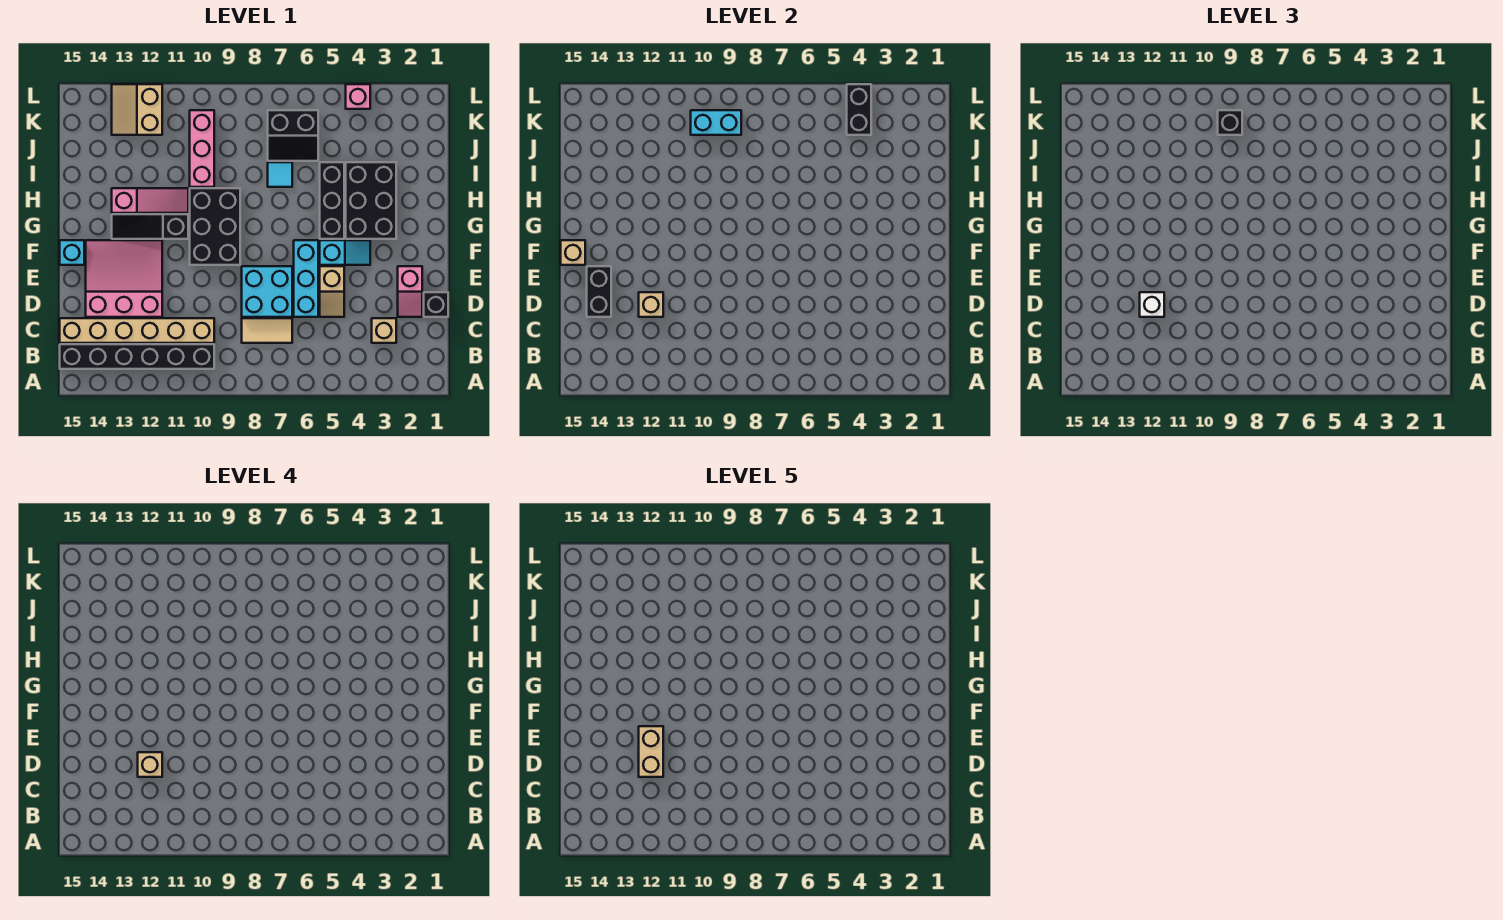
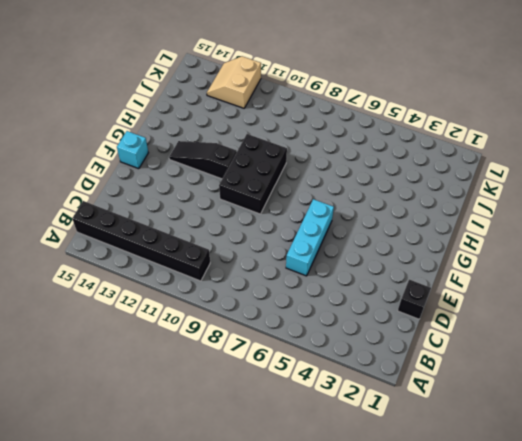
none -> tan brick C3 level 1
none -> tan tile C7:C8 level 1
none -> tan brick C10:C15 level 1
none -> pink slope D2:E2 level 1 top E

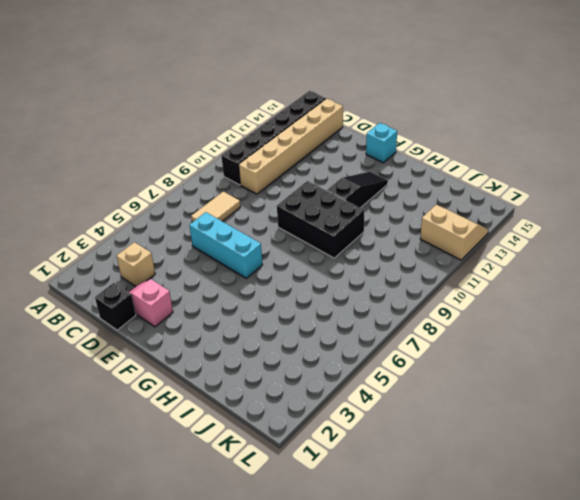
none -> tan slope D5:E5 level 1 top E
none -> cyan brick D7:E8 level 1
none -> pink slope D12:F14 level 1 top D
none -> cyan slope F4:F5 level 1 top 5

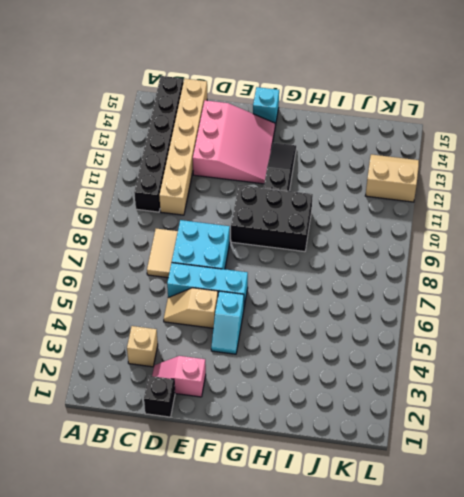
none -> black brick G3:I4 level 1
none -> black brick G5:I5 level 1
none -> pink slope H11:H13 level 1 top 13
none -> cyan tile I7 level 1

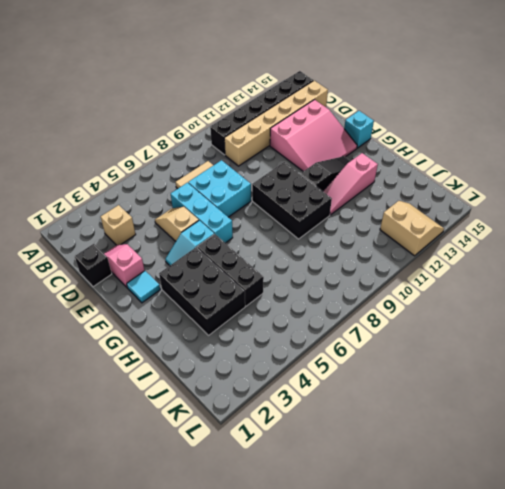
cyan tile F2 level 1 -> cyan tile I7 level 1
none -> pink brick I10:K10 level 1
none -> black slope J6:K7 level 1 top K
none -> pink brick L4 level 1
none -> tan brick D12 level 2

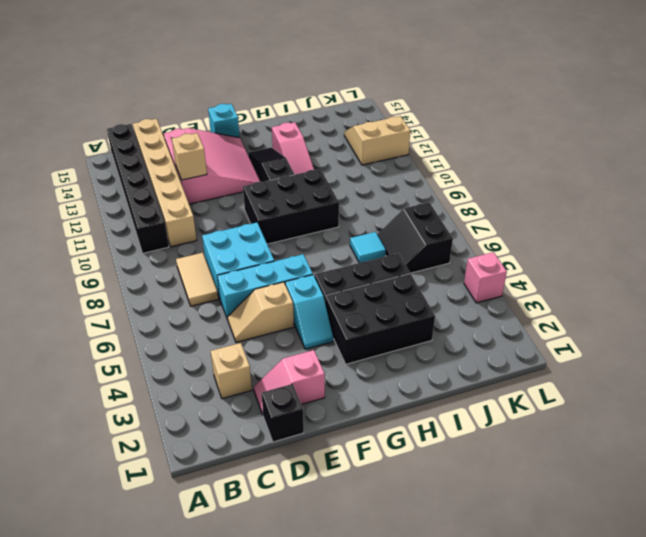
none -> pink brick I10:K10 level 1
none -> black brick D14:E14 level 2
none -> tan brick F15 level 2
none -> black brick K4:L4 level 2

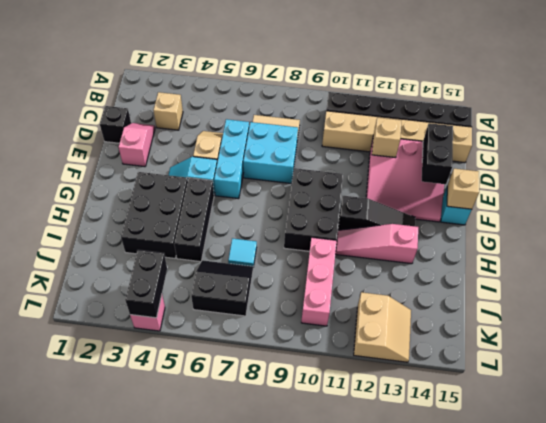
none -> cyan brick K9:K10 level 2
none -> white brick D12 level 3
none -> black brick K9 level 3
none -> tan brick D12 level 4

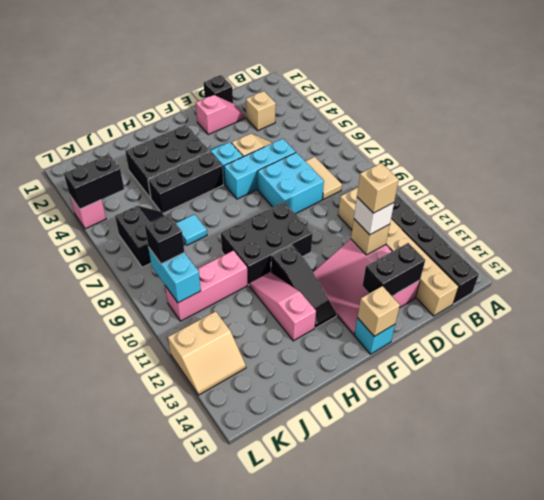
none -> tan brick D12:E12 level 5

